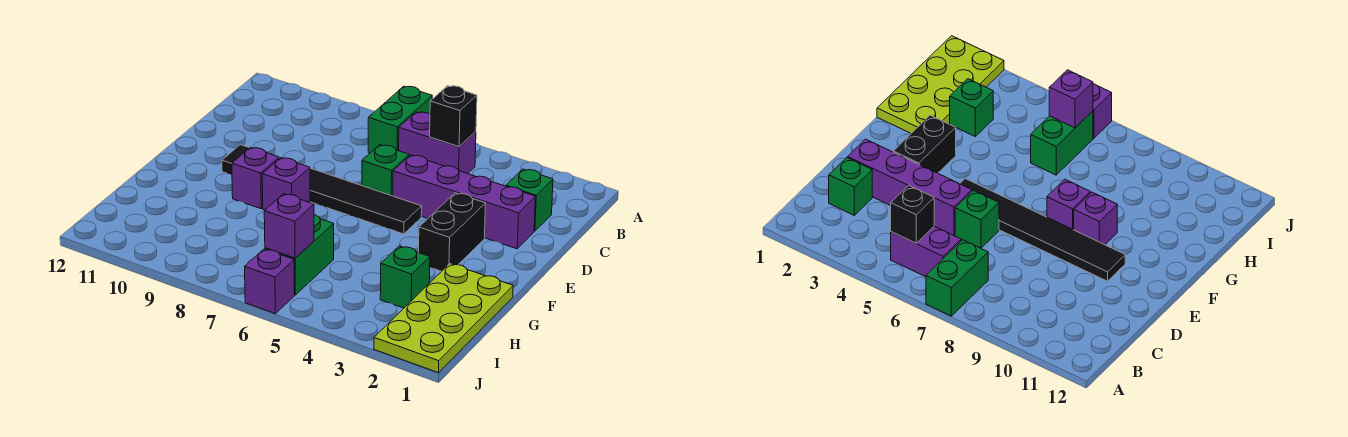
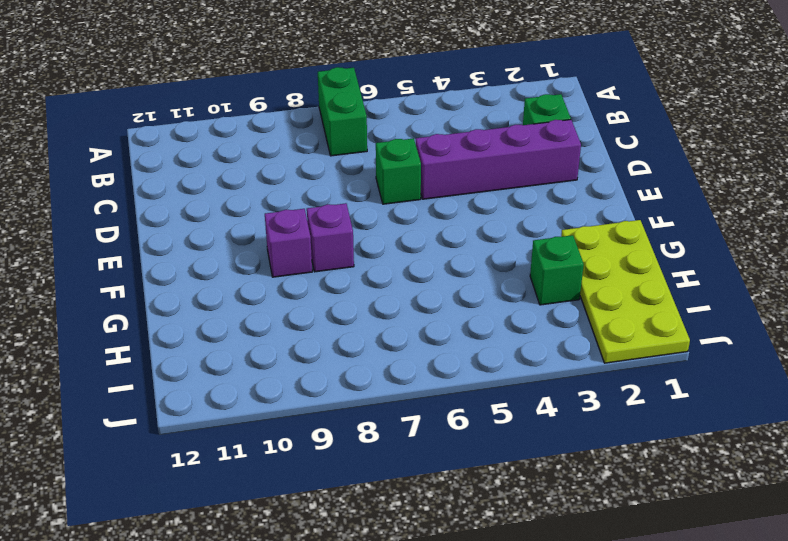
none -> purple brick B5:B6 level 1
none -> black brick E3:F3 level 1
none -> black tile E5:E10 level 1

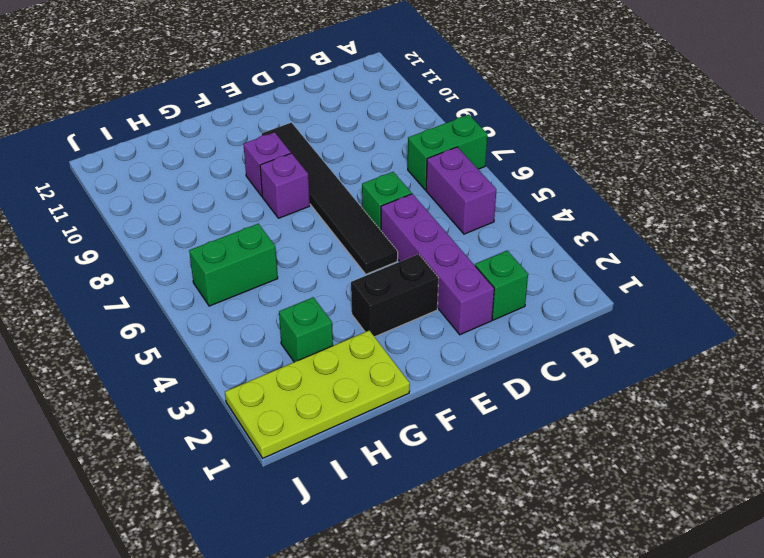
none -> purple brick J6 level 1
none -> black brick B5 level 2
none -> purple brick I6 level 2

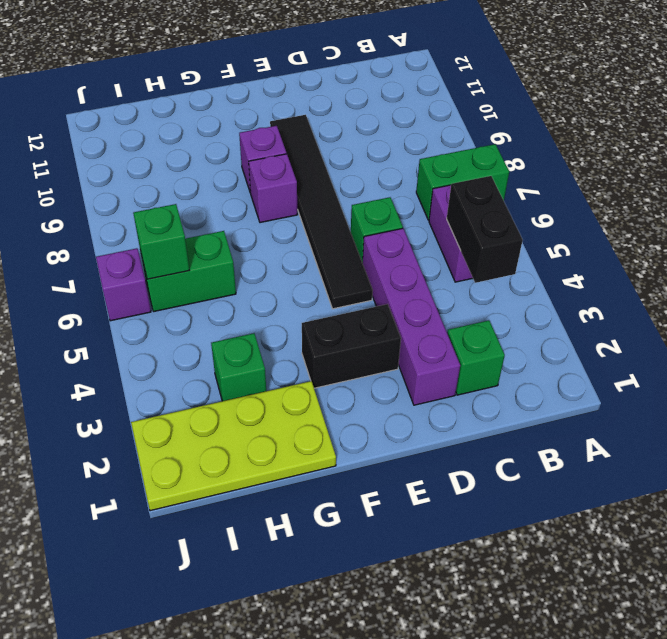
black brick B4:B5 level 2 -> black brick B5 level 2
green brick I6 level 2 -> purple brick I6 level 2

